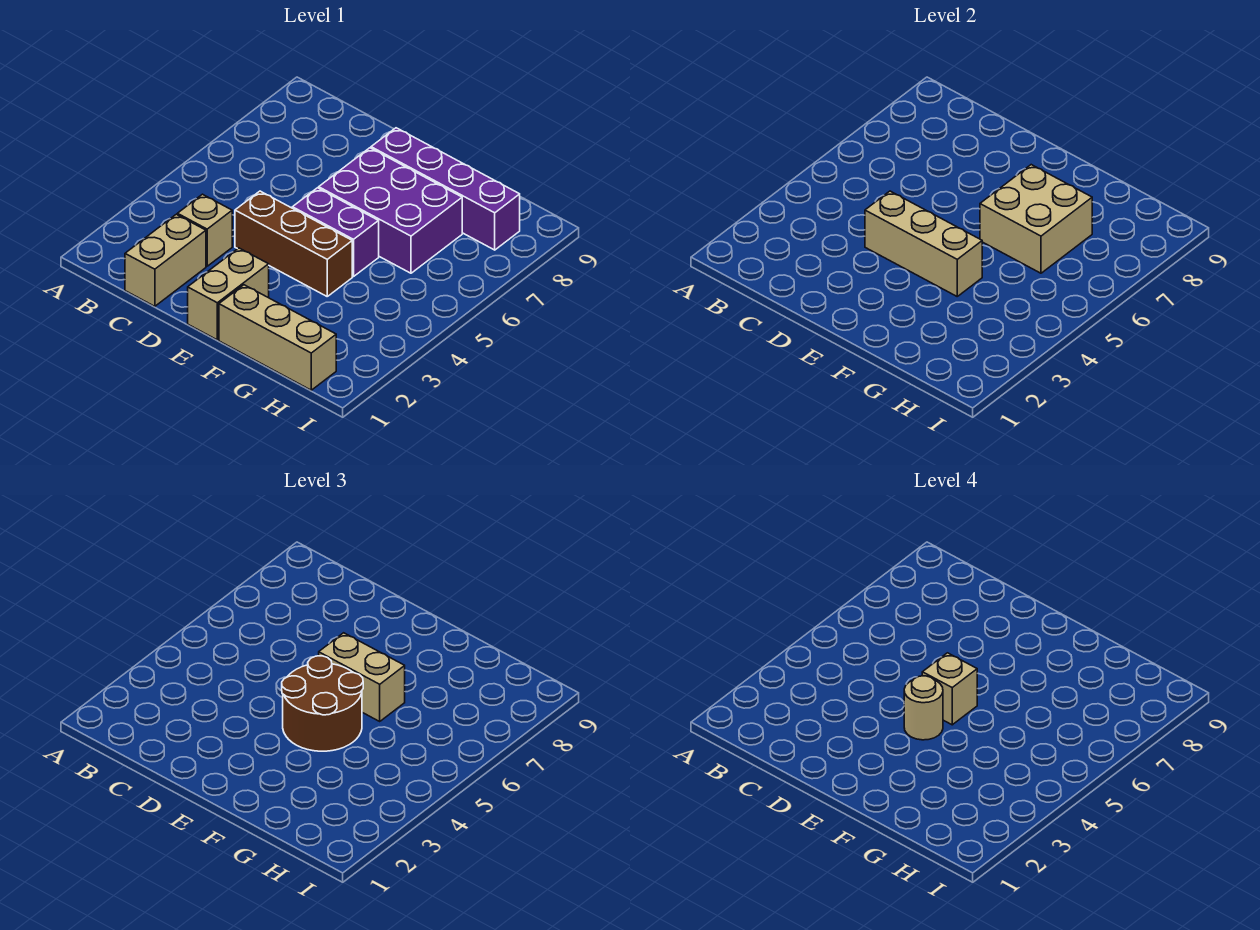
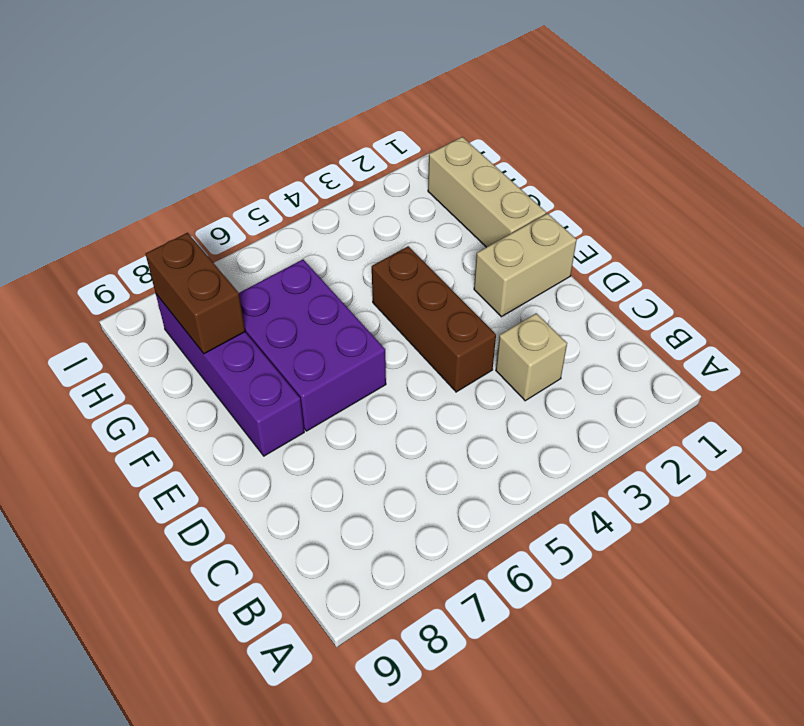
brown brick G8:H8 level 2 -> none
none -> tan brick C1:C2 level 1
none -> purple brick E5:F5 level 1
none -> tan brick D4:F4 level 2

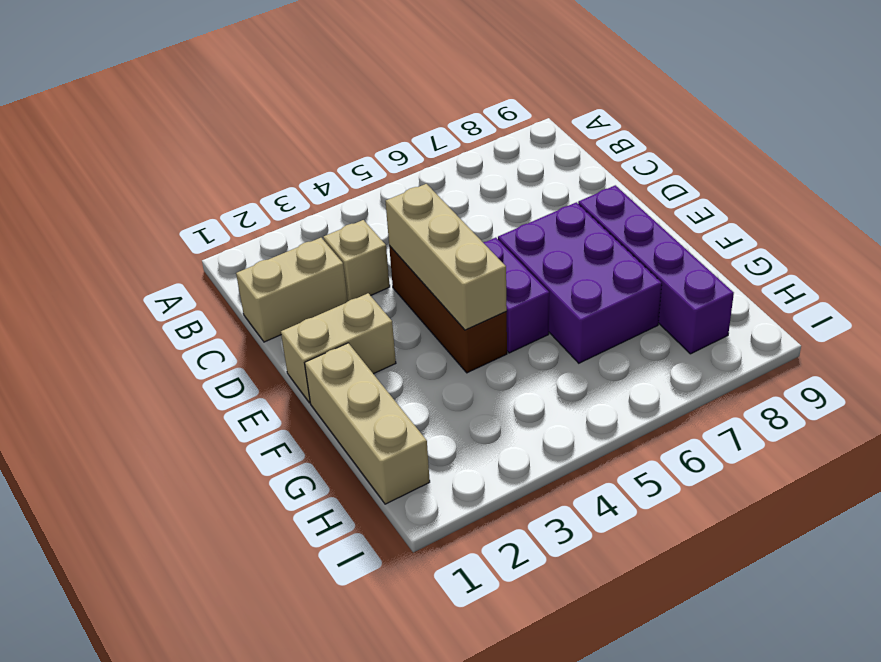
none -> tan brick F6:G7 level 2
none -> brown round brick E4:F5 level 3
none -> tan brick E6:F6 level 3

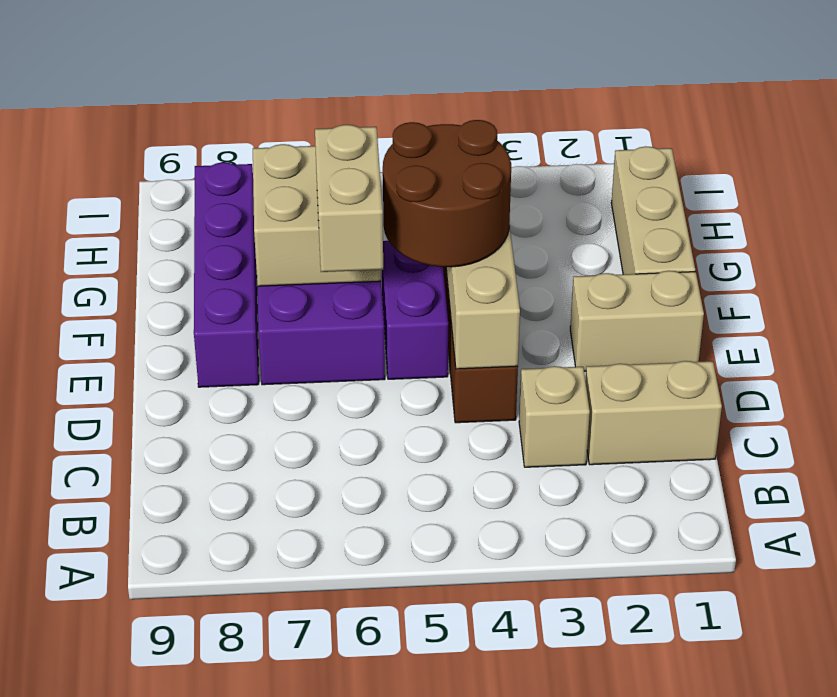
none -> tan round brick E4 level 4
none -> tan brick E5 level 4

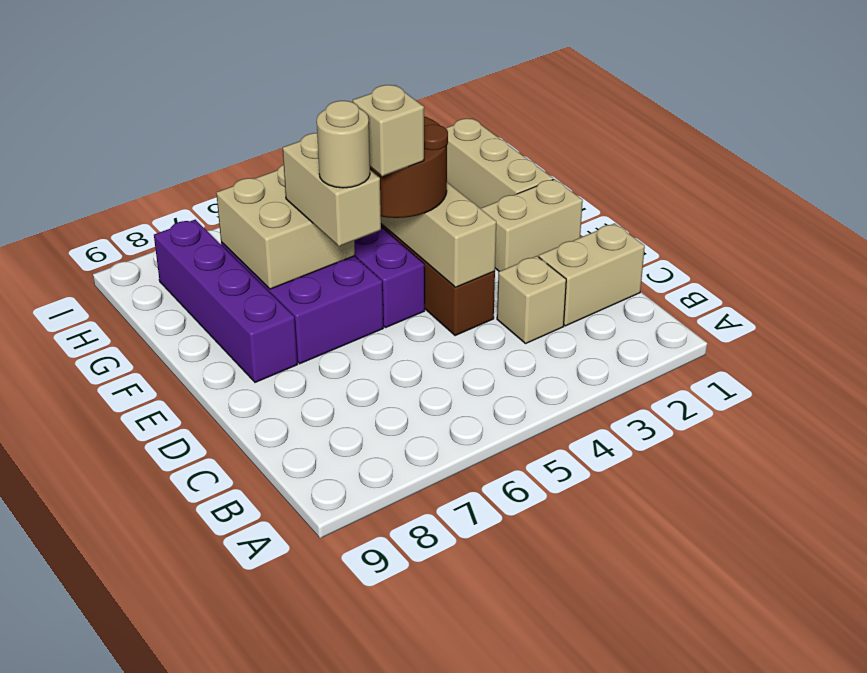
tan round brick E6 level 4 -> tan round brick E4 level 4

